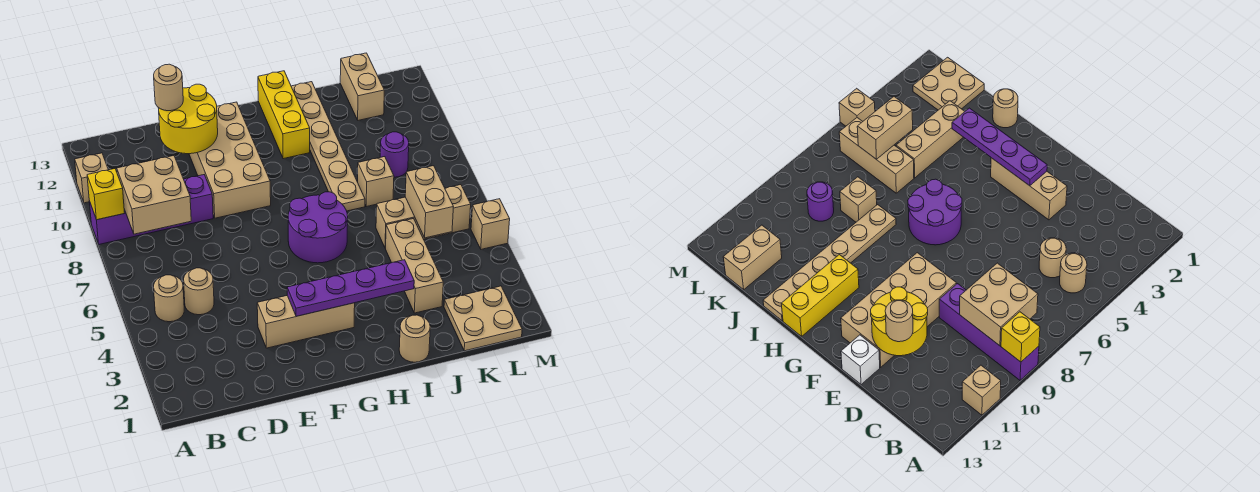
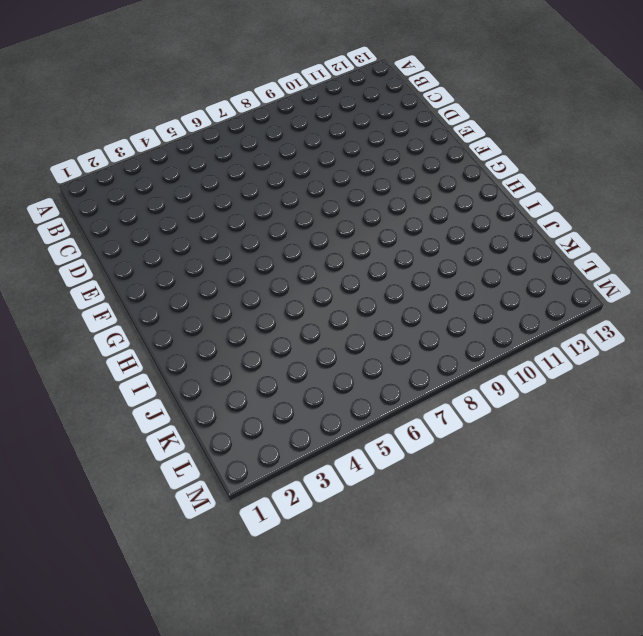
none -> purple brick A9:D9 level 1
none -> tan brick A11 level 1
none -> tan round brick B5 level 1

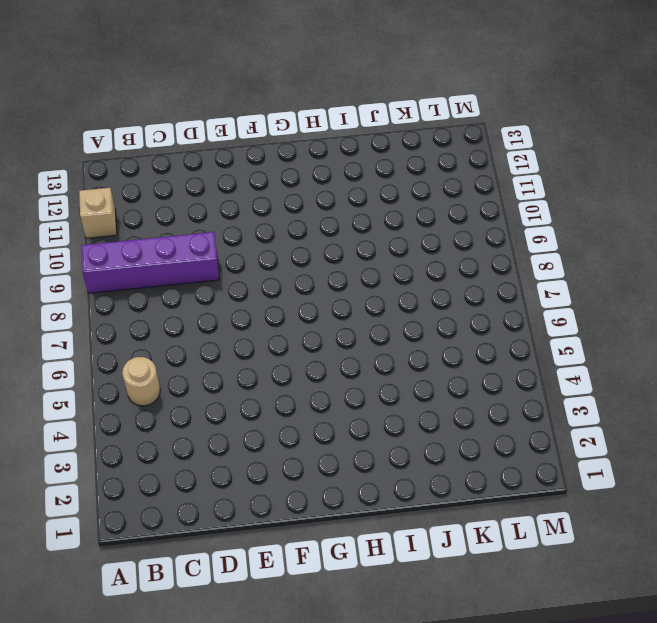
none -> tan round brick C5 level 1
none -> tan brick E3:G3 level 1
none -> tan brick E9:F12 level 1

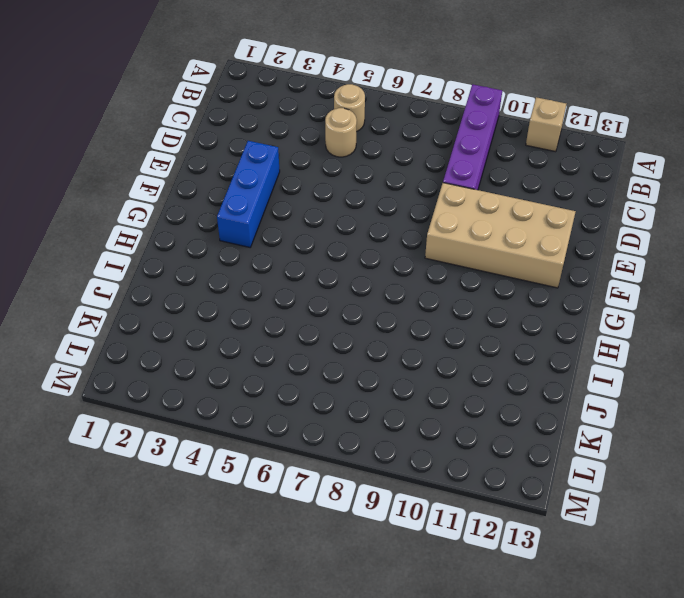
blue brick E3:G3 level 1 -> tan brick E3:G3 level 1
none -> white brick E13 level 1
none -> purple round brick G6:H7 level 1
none -> yellow brick H11:H13 level 1

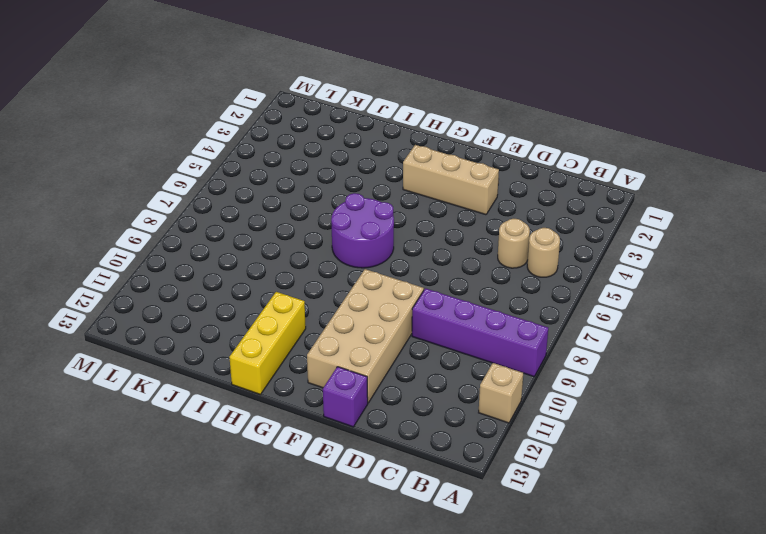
purple brick E13 level 1 -> white brick E13 level 1
none -> tan round brick I1 level 1
none -> tan plate I8:I13 level 1
none -> tan brick J3:J5 level 1

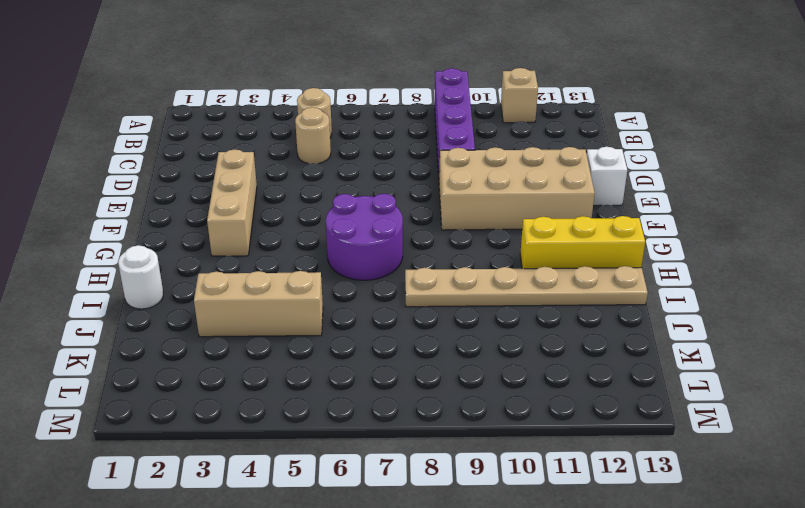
white round brick I1 level 1 -> tan round brick I1 level 1
none -> tan brick J6:L6 level 1
none -> tan brick J8 level 1
none -> tan plate K1:L2 level 1

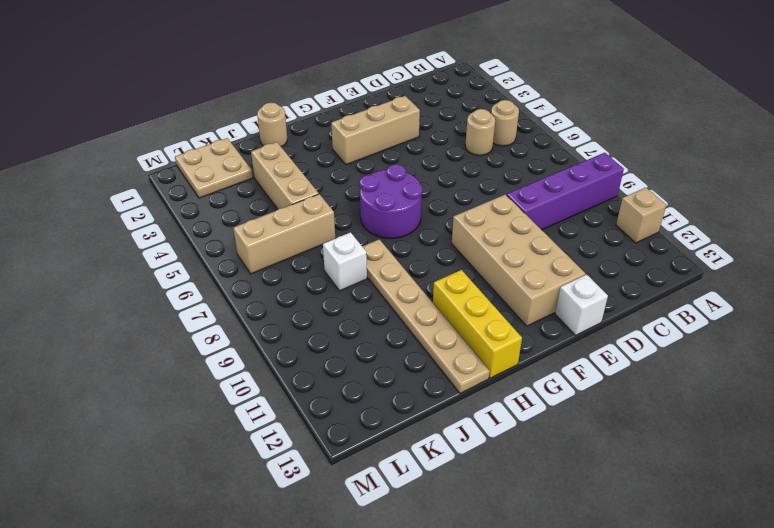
white brick J8 level 1 -> tan brick J8 level 1
none -> purple round brick K9 level 1
none -> tan brick K12:K13 level 1
none -> tan brick M5 level 1

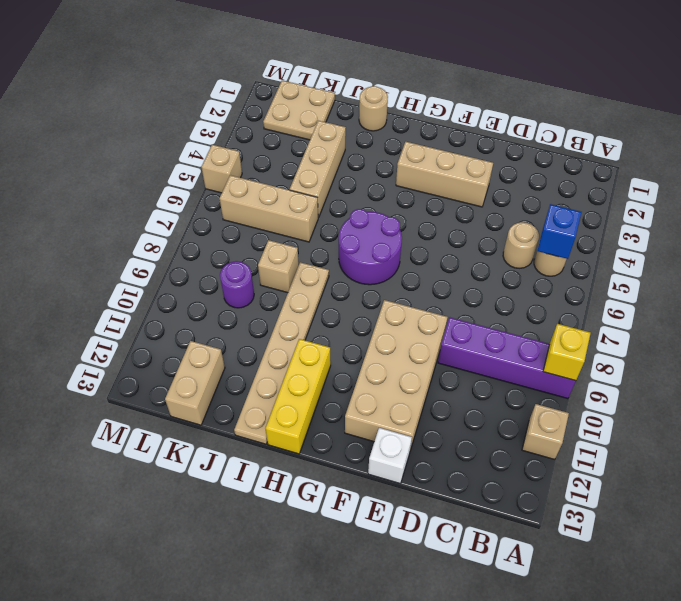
blue brick B5 level 2 -> none
none -> tan brick B8:C9 level 2
none -> yellow round brick D11:E12 level 2
none -> purple plate F3:I3 level 2

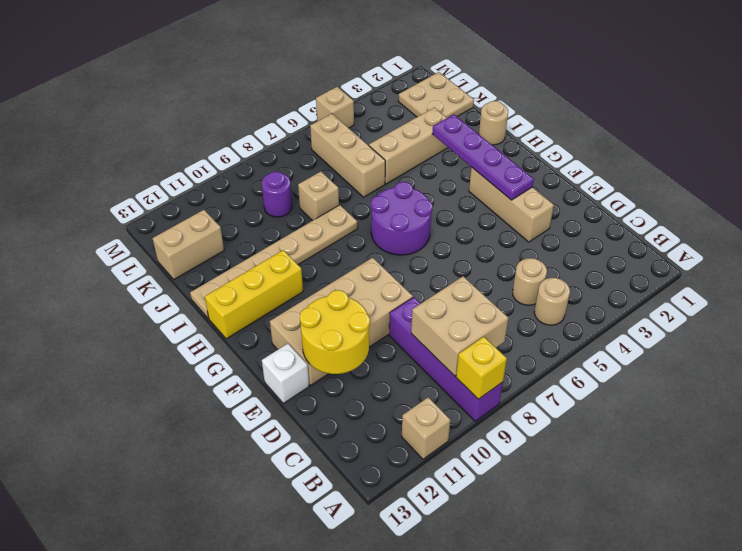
none -> tan brick K5:K6 level 2
none -> tan round brick D12 level 3

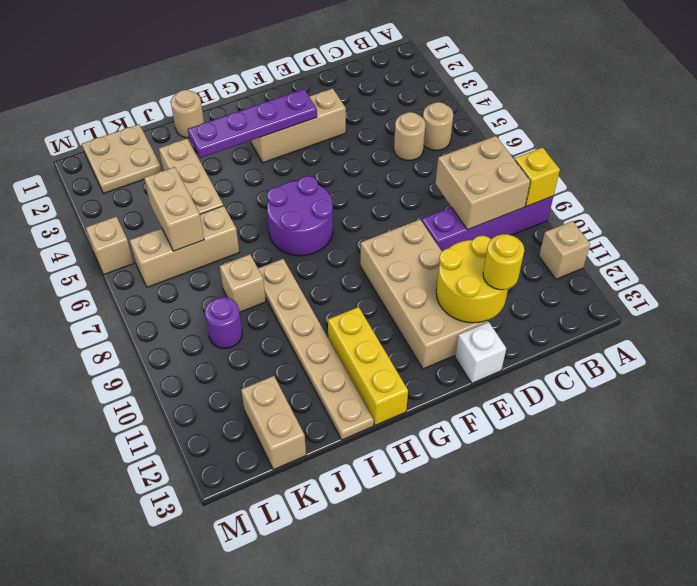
yellow round brick D12 level 3 -> tan round brick D12 level 3

